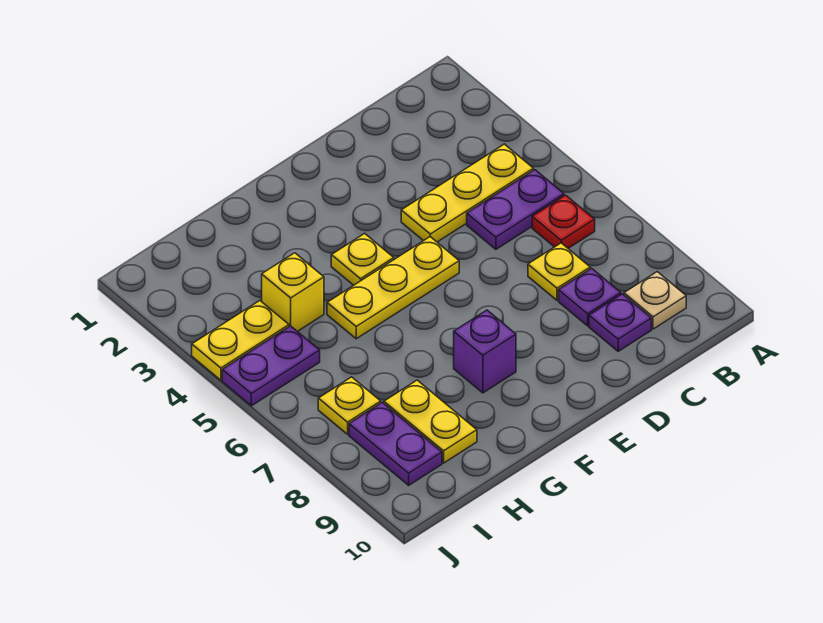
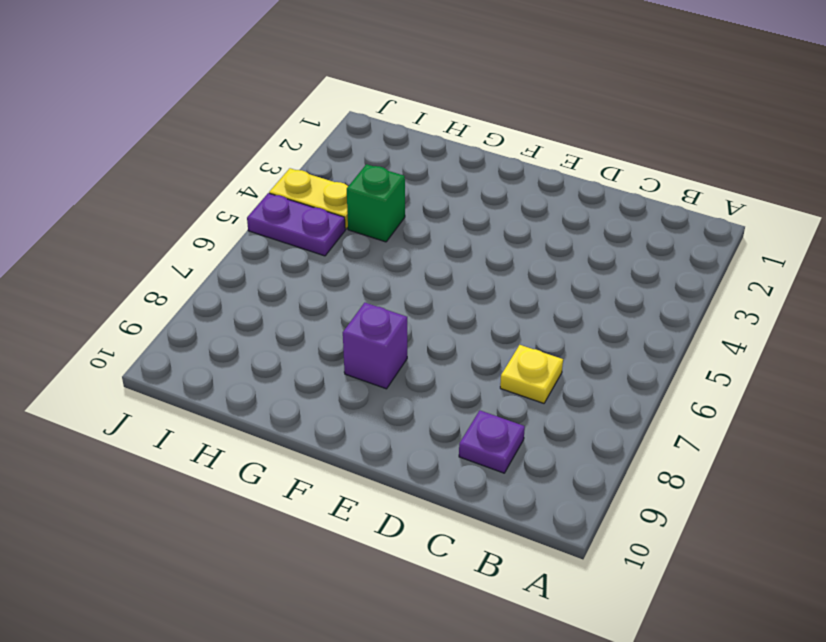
green brick H4 level 1 -> yellow brick H4 level 1
none -> yellow plate B4:D4 level 1
none -> purple plate B5:C5 level 1
none -> red plate B6 level 1

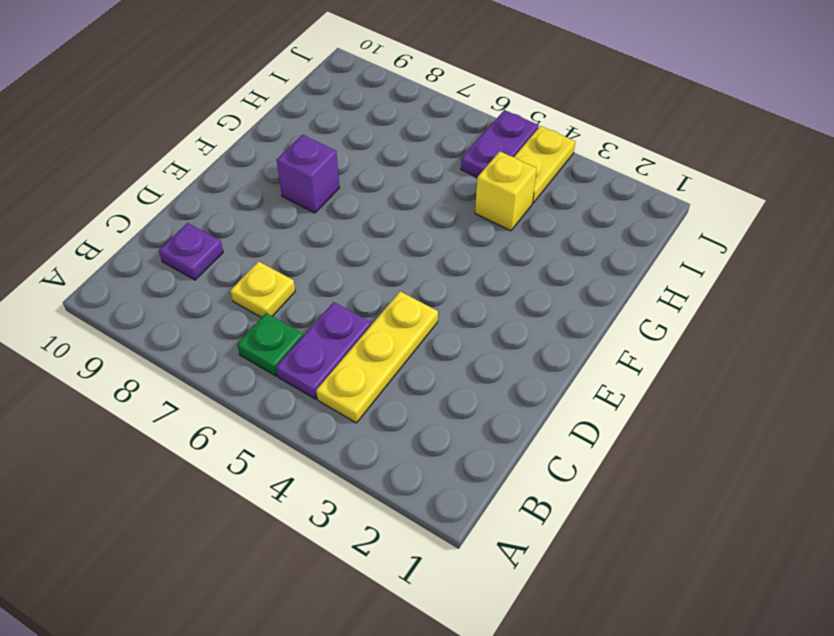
green plate B6 level 1 -> red plate B6 level 1
none -> tan plate B9 level 1
none -> purple plate C8 level 1
none -> yellow plate E5:G5 level 1

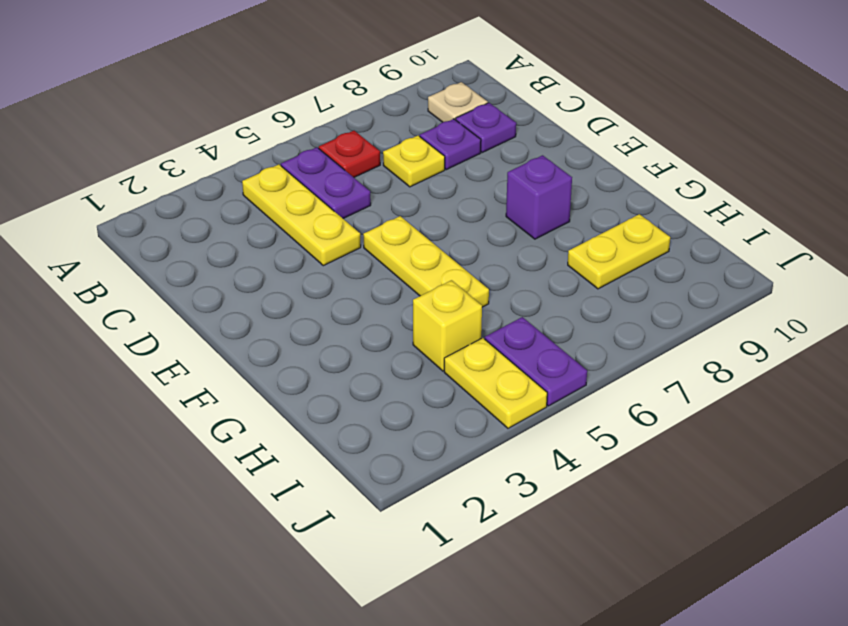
none -> yellow plate F4 level 1
none -> yellow plate I7 level 1
none -> purple plate I8:I9 level 1

